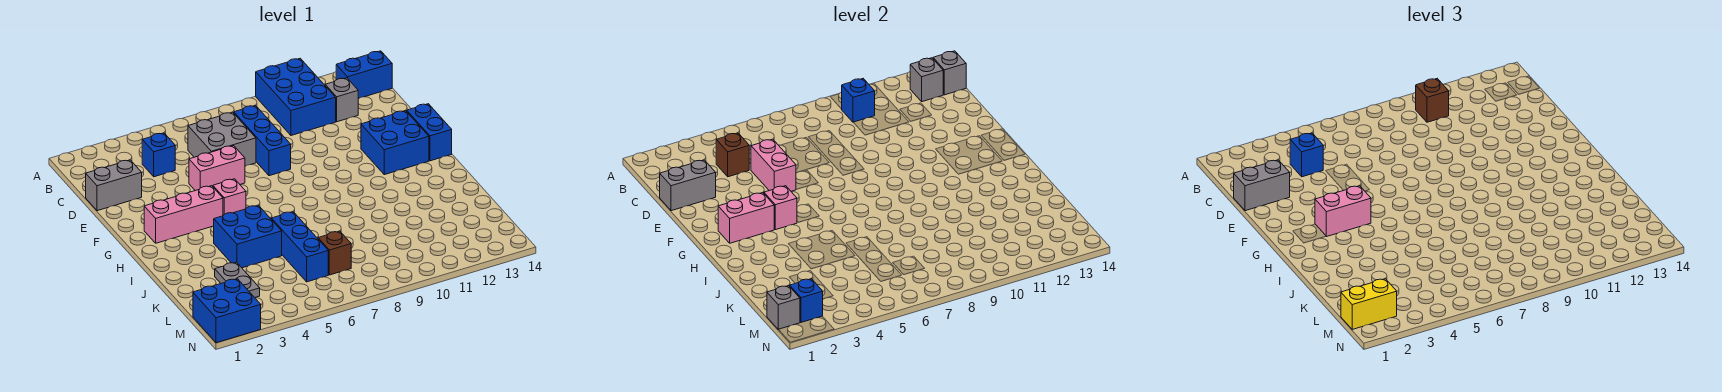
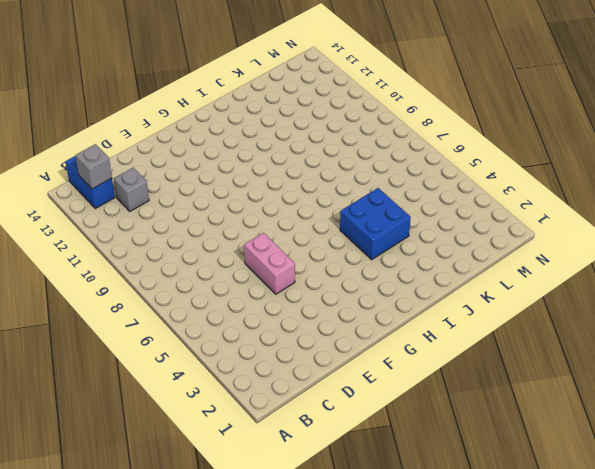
none -> blue brick A10:C11 level 1
none -> blue brick C4 level 1
none -> grey brick C6:D7 level 1
none -> blue brick C8:E8 level 1

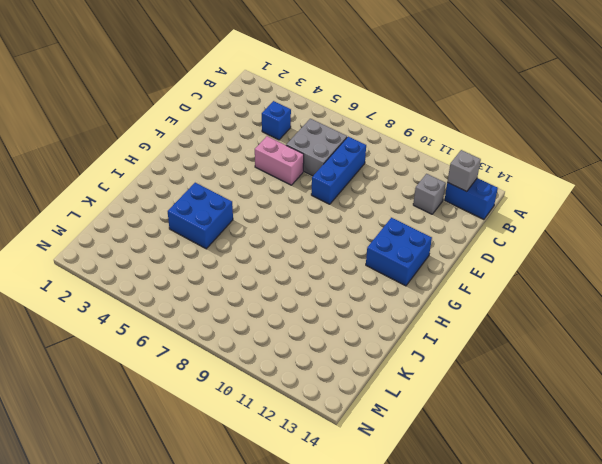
none -> blue brick A10:C11 level 1
none -> grey brick D1:D2 level 1
none -> blue brick F14:G14 level 1
none -> pink brick G2:G4 level 1

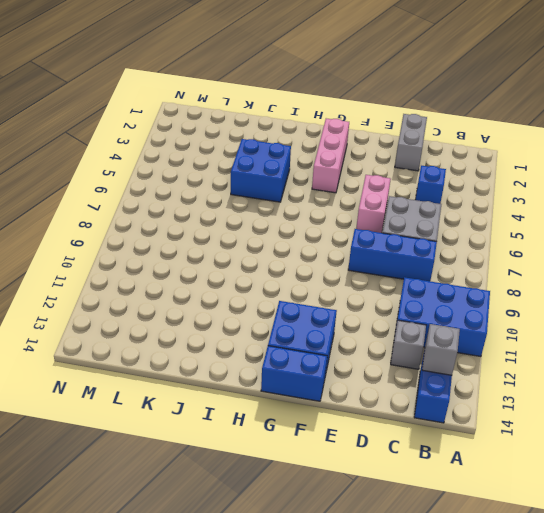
none -> pink brick G5 level 1
none -> blue brick J6:L6 level 1
none -> grey plate K3:L3 level 1
none -> brown brick L7 level 1

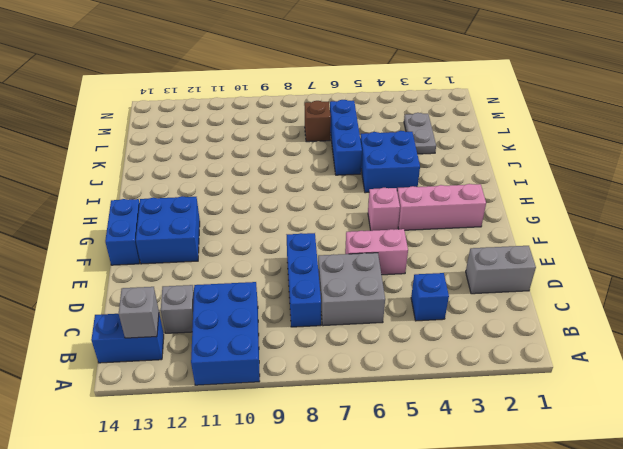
none -> blue brick M1:N2 level 1
none -> blue brick B10 level 2
none -> grey brick B14 level 2
none -> brown brick C4 level 2

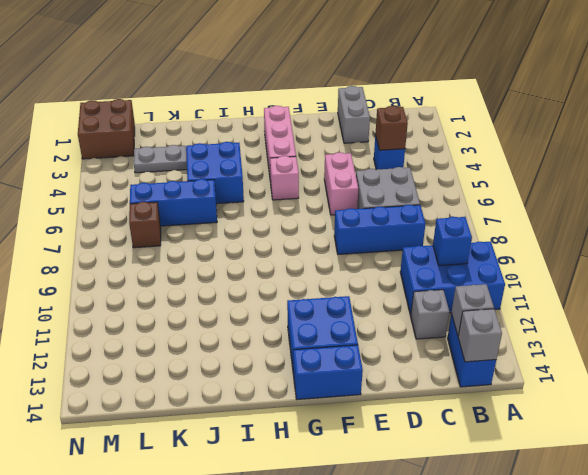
brown brick M1:N2 level 1 -> blue brick M1:N2 level 1
none -> grey brick D1:D2 level 2
none -> pink brick D5:E5 level 2
none -> pink brick G2:G3 level 2
none -> pink brick G4 level 2

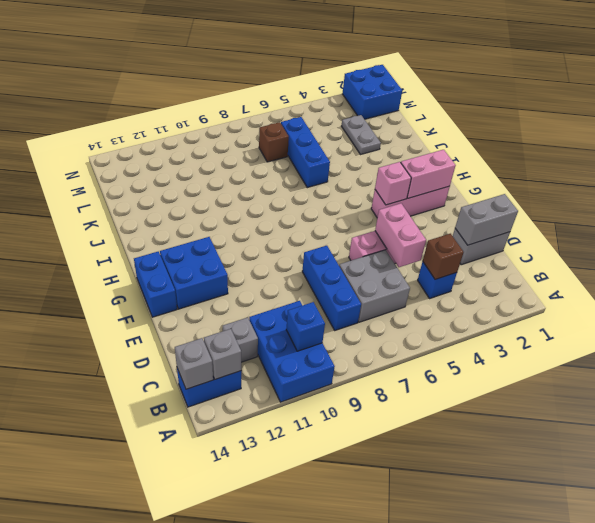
none -> pink brick G5 level 1
none -> blue brick I4:J5 level 1
none -> grey brick M1 level 2
none -> blue brick M2 level 2

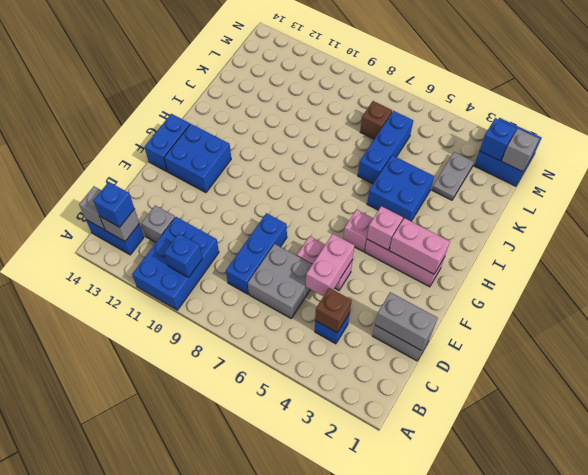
blue brick B13 level 3 -> blue brick C4 level 3
none -> brown brick B10 level 3
none -> grey brick D1:D2 level 3
none -> pink brick G3:G4 level 3
none -> yellow brick M1:M2 level 3

